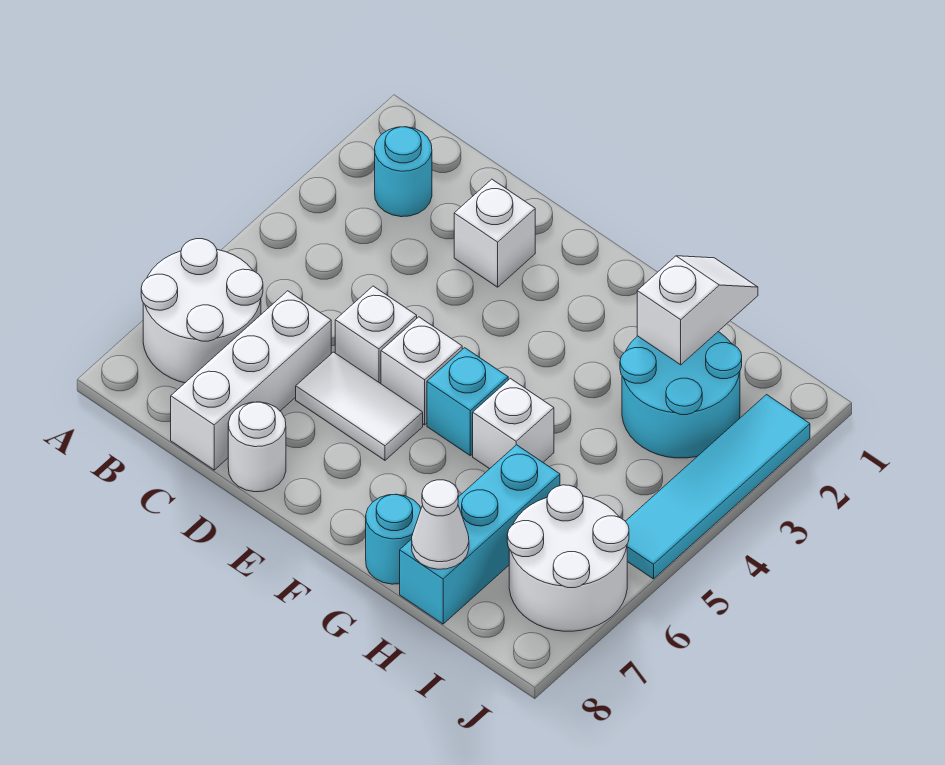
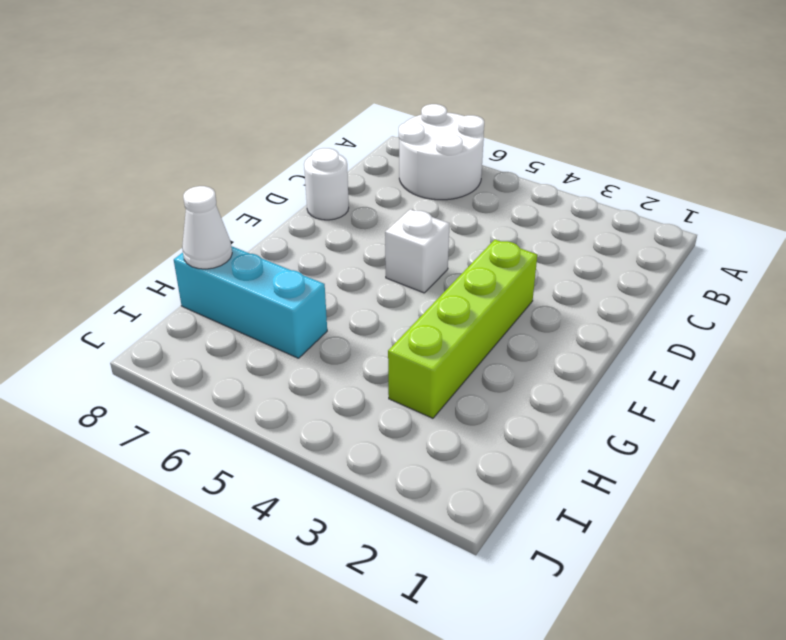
lime brick E3:H3 level 1 -> cyan round brick H2:I3 level 1
none -> cyan round brick B2 level 1
none -> white brick C6:C8 level 1
none -> white brick D2 level 1

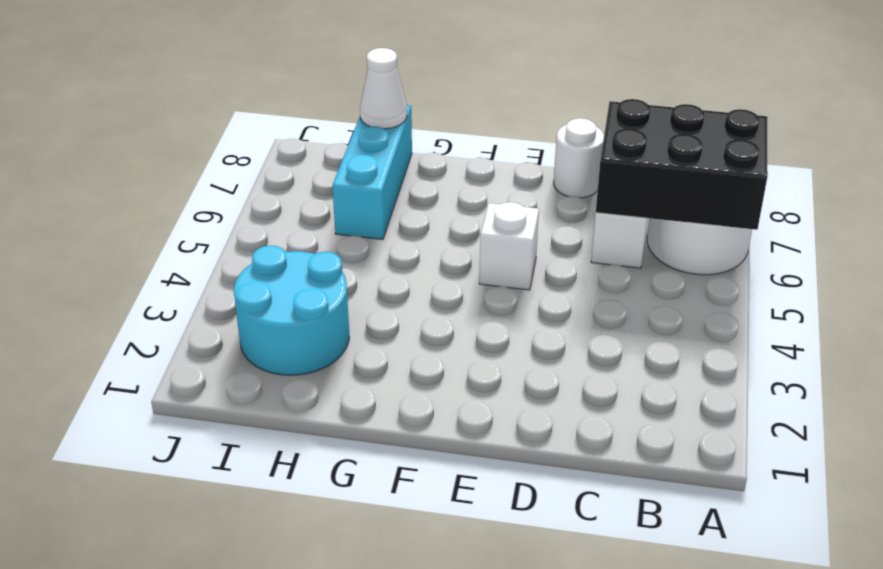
black brick A6:C7 level 2 -> none
none -> cyan round brick B2 level 1
none -> white brick D2 level 1
none -> white brick D5 level 1

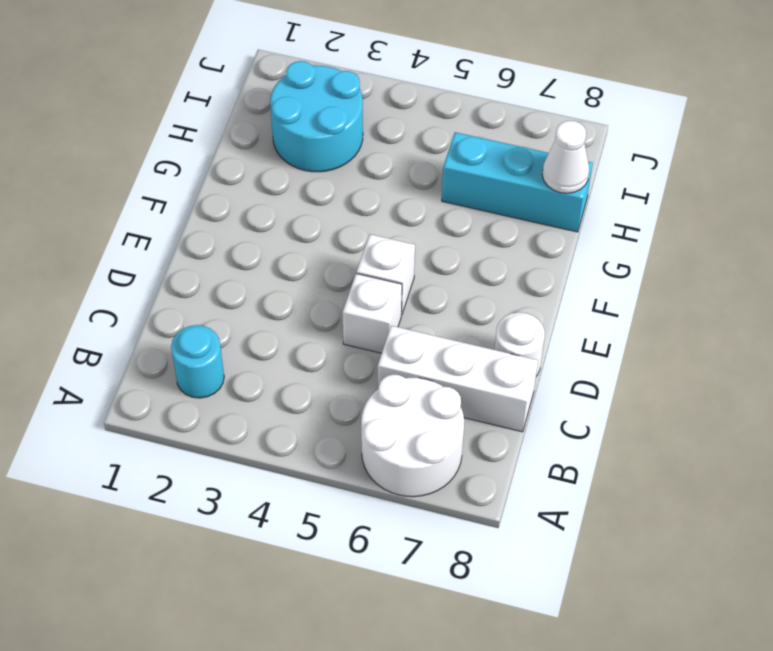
none -> white brick D2 level 1
none -> white tile D6:E6 level 1
none -> cyan brick F5 level 1

